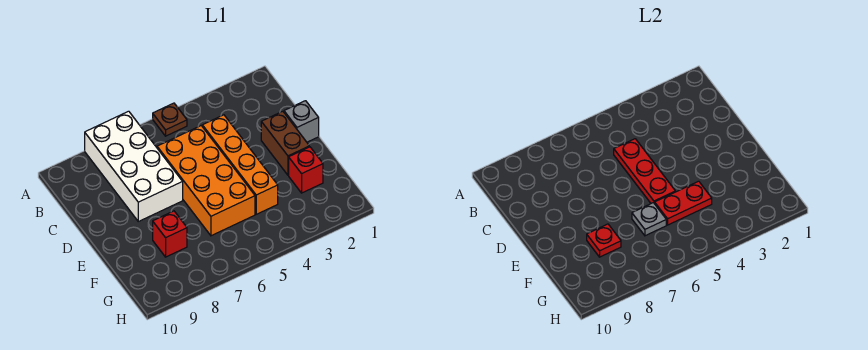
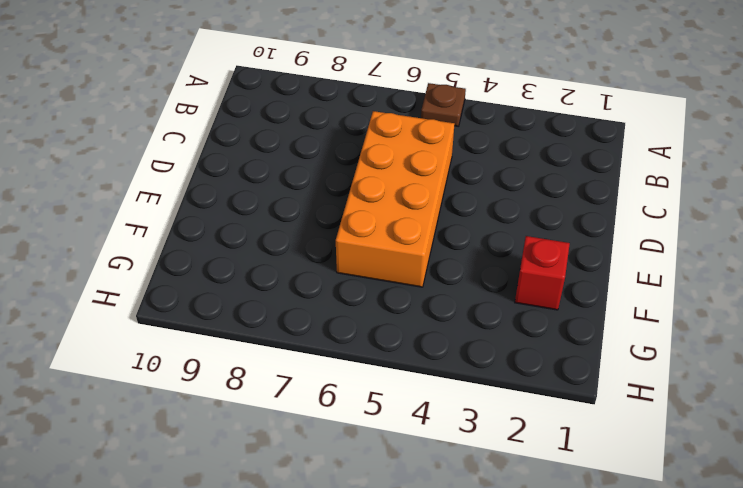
none -> white brick A7:D8 level 1
none -> orange brick C4:F4 level 1
none -> grey brick D1 level 1

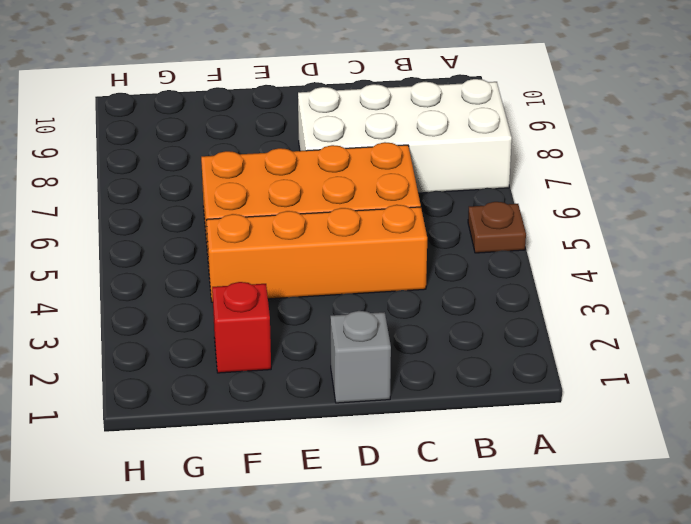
none -> brown brick D2:E2 level 1
none -> red brick F8 level 1
none -> red plate C5:E5 level 2

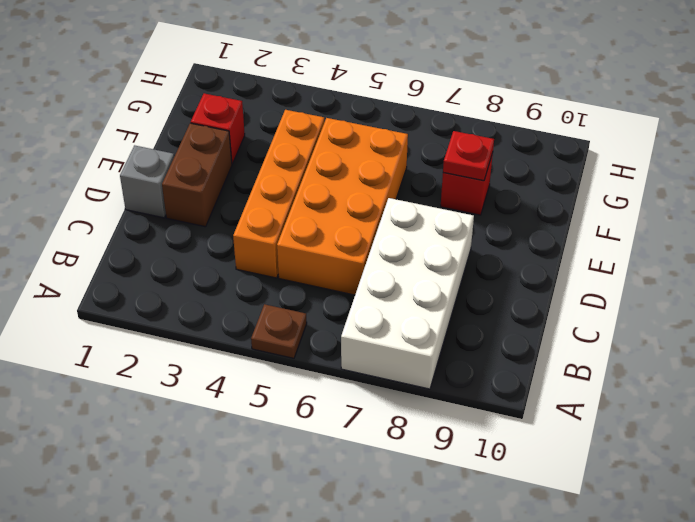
none -> red plate C5:E5 level 2
none -> red plate F4:F5 level 2
none -> grey plate F6 level 2

